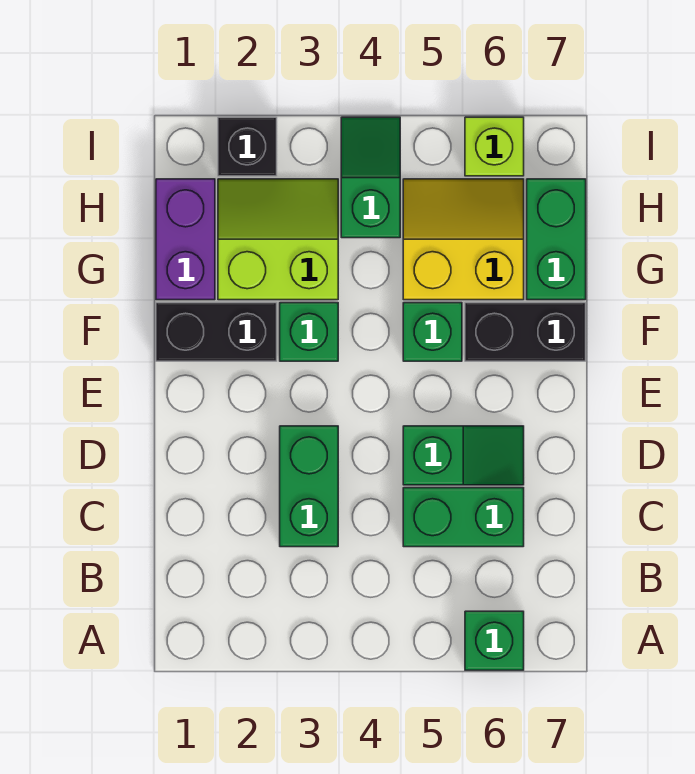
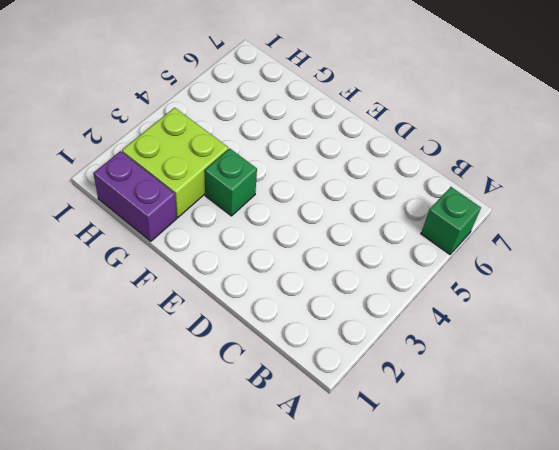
lime brick G2:H3 level 1 -> lime slope G2:H3 level 1 top G
none -> green brick C3:D3 level 1
none -> green brick C5:C6 level 1
none -> green slope D5:D6 level 1 top 5

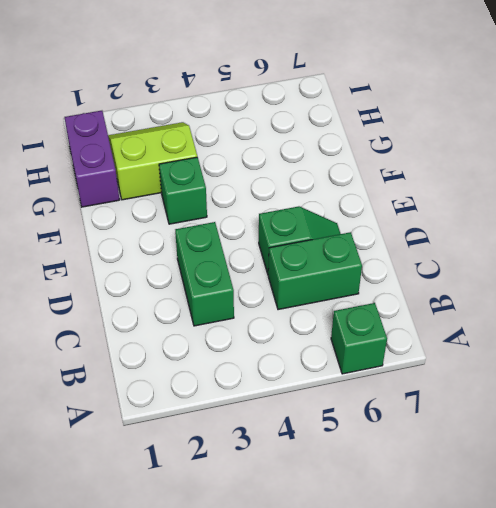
none -> black brick F1:F2 level 1
none -> green brick F5 level 1
none -> black brick F6:F7 level 1

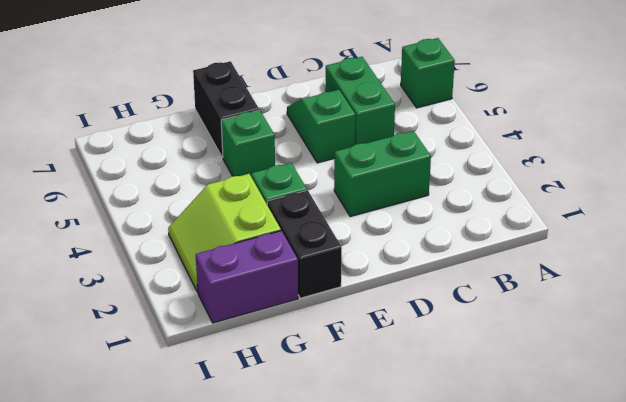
none -> yellow slope G5:H6 level 1 top G
none -> green brick G7:H7 level 1
none -> green slope H4:I4 level 1 top H

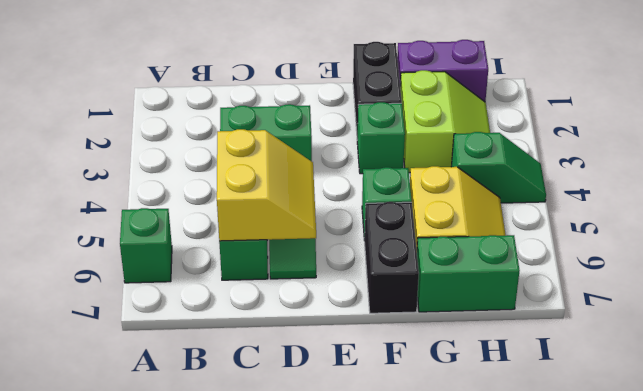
yellow slope C5:D6 level 2 top C -> none
none -> black brick I2 level 1
none -> lime brick I6 level 1

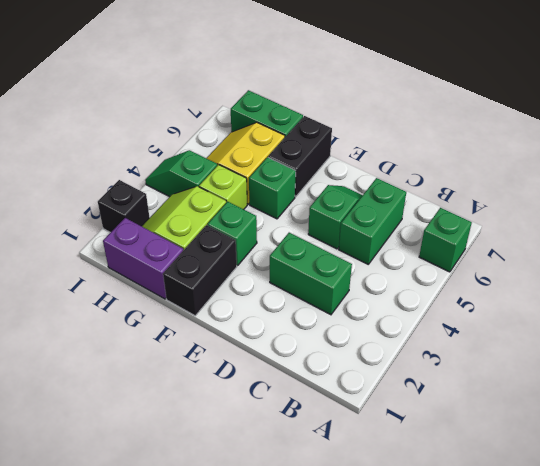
lime brick G4 level 1 -> lime brick I6 level 1

